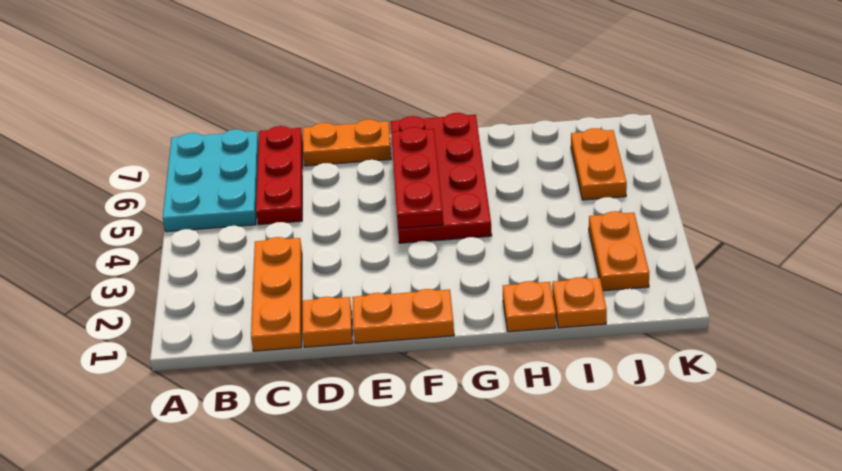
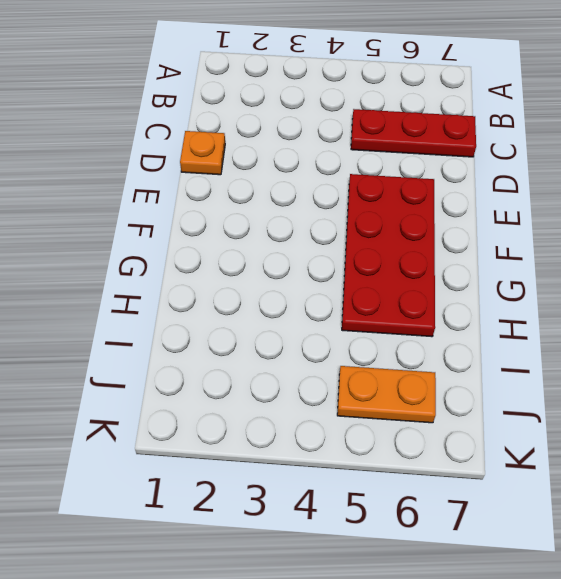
red plate E5:H6 level 1 -> red plate F4:G7 level 1
none -> cyan plate A5:B7 level 1
none -> orange plate C1:C3 level 1
none -> orange plate D7:E7 level 1

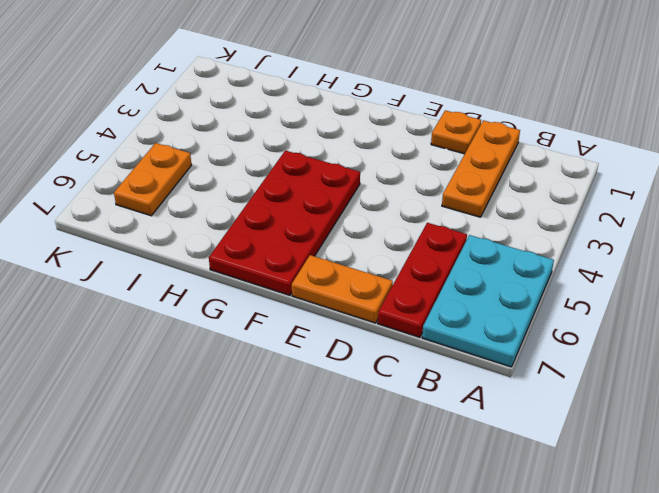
none -> orange plate E1:F1 level 1
none -> orange plate H1 level 1
none -> orange plate I1 level 1

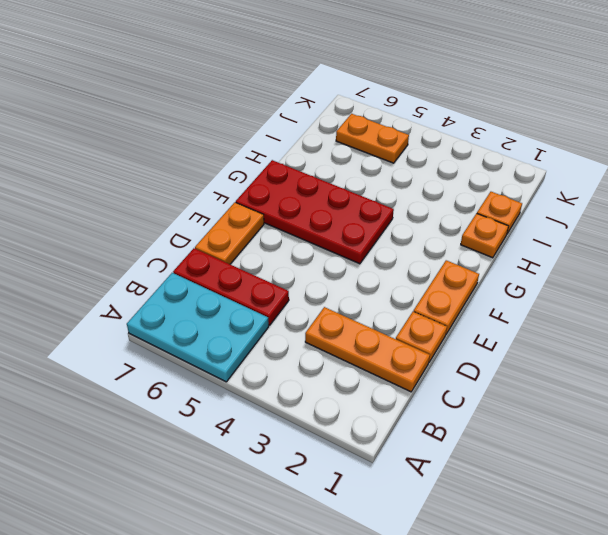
none -> orange plate J2:J3 level 1
none -> red plate F4:F6 level 2

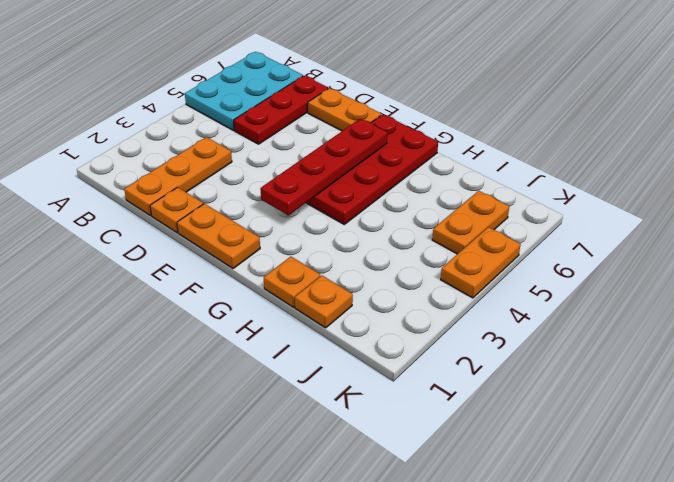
red plate F3:F6 level 2 -> red plate F4:F6 level 2
orange plate K4:K5 level 1 -> orange plate J2:J3 level 1

